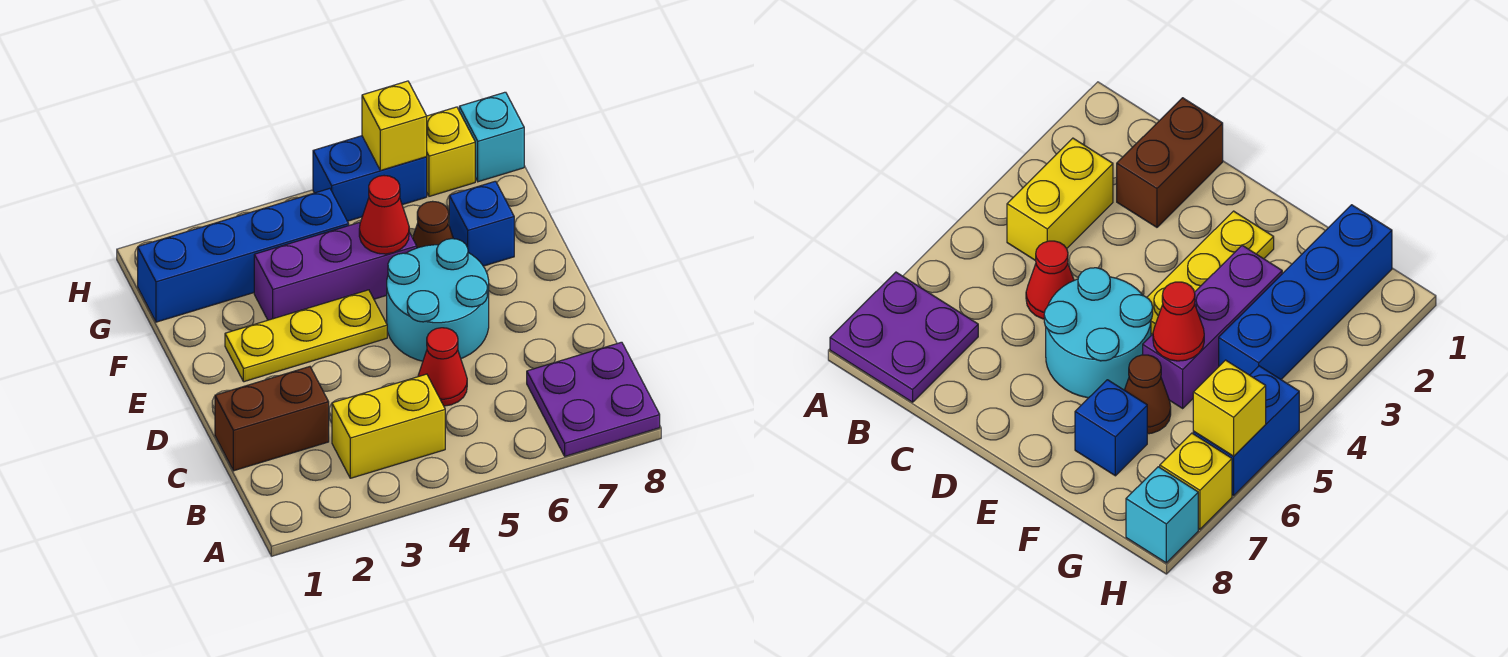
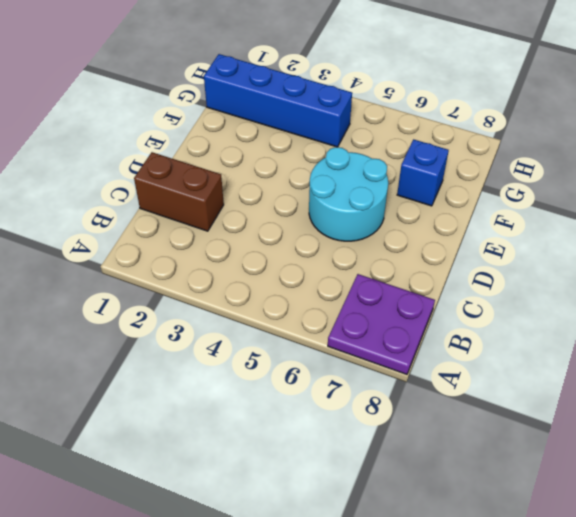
none -> yellow brick B3:B4 level 1
none -> red cone C5 level 1
none -> yellow plate E2:E4 level 1

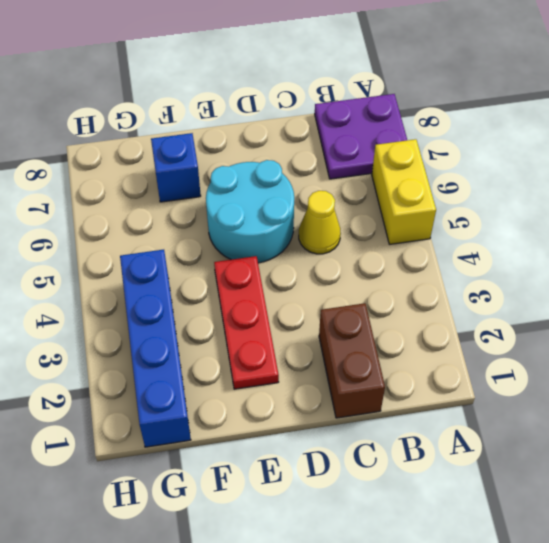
yellow brick A5:A6 level 1 -> yellow brick B3:B4 level 1
yellow cone C5 level 1 -> red cone C5 level 1
red plate E2:E4 level 1 -> yellow plate E2:E4 level 1
none -> purple brick F3:F5 level 1
none -> brown cone F6 level 1
none -> blue brick H5:H6 level 1

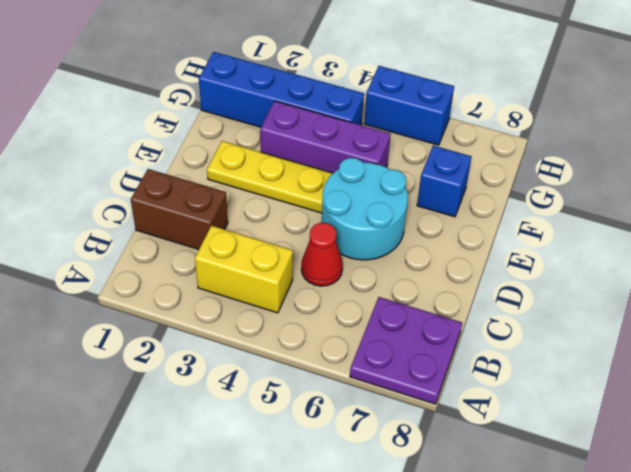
none -> brown cone F6 level 1
none -> yellow brick H7 level 1
none -> cyan brick H8 level 1

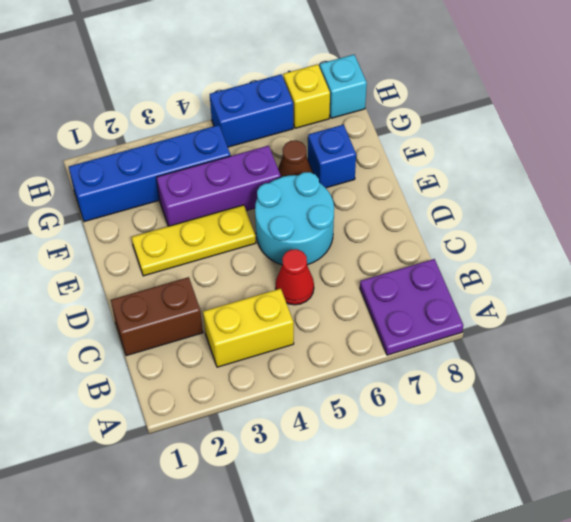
none -> red cone F5 level 2
none -> yellow brick H6 level 2

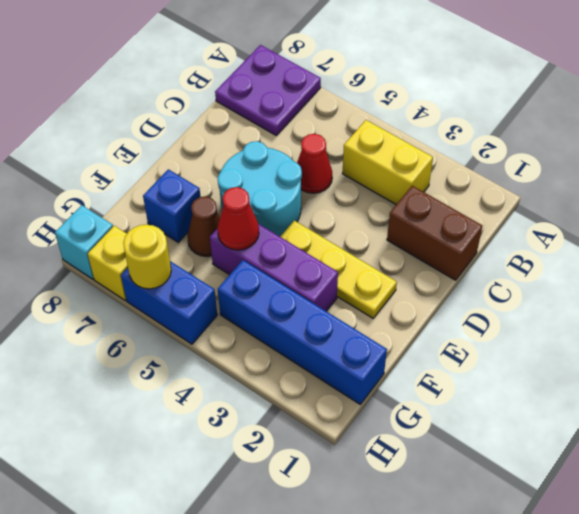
yellow round brick H6 level 2 -> yellow brick H6 level 2

